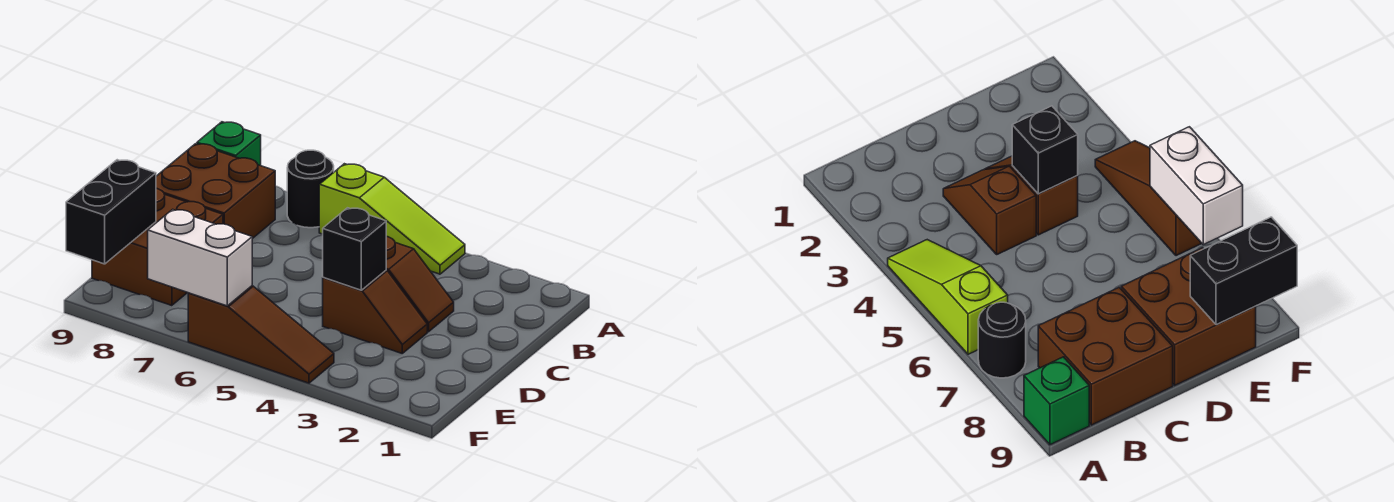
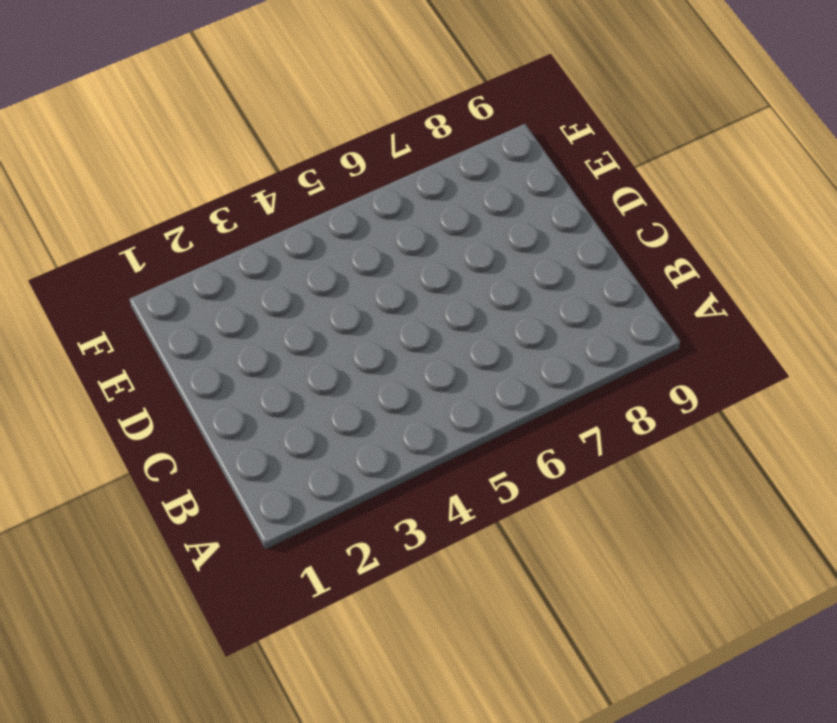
none -> lime slope A4:A6 level 1 top 6
none -> black round brick A7 level 1

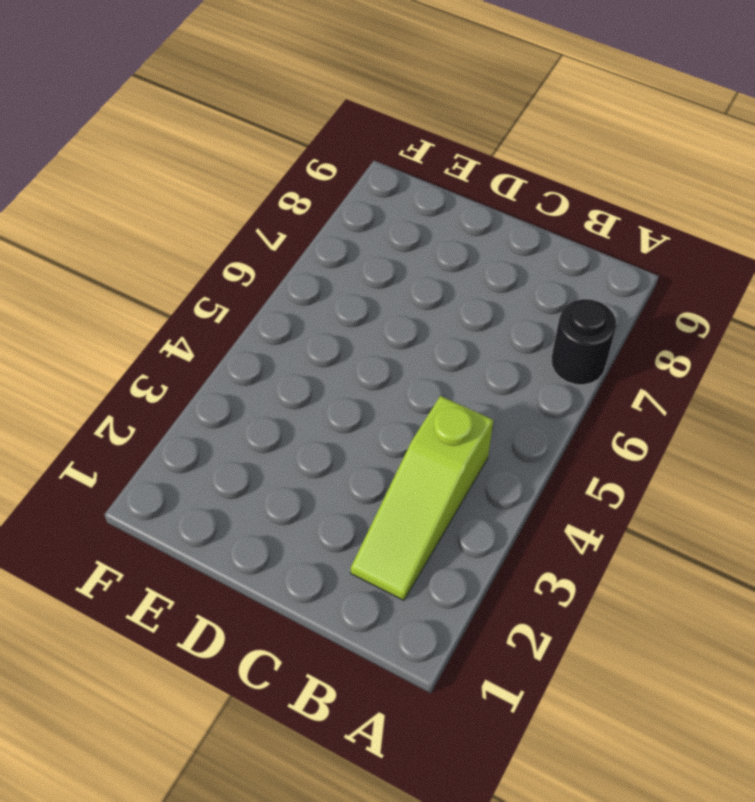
lime slope B2:B4 level 1 top 4 -> lime slope A4:A6 level 1 top 6
none -> green brick A9 level 1
none -> brown brick B8:C9 level 1

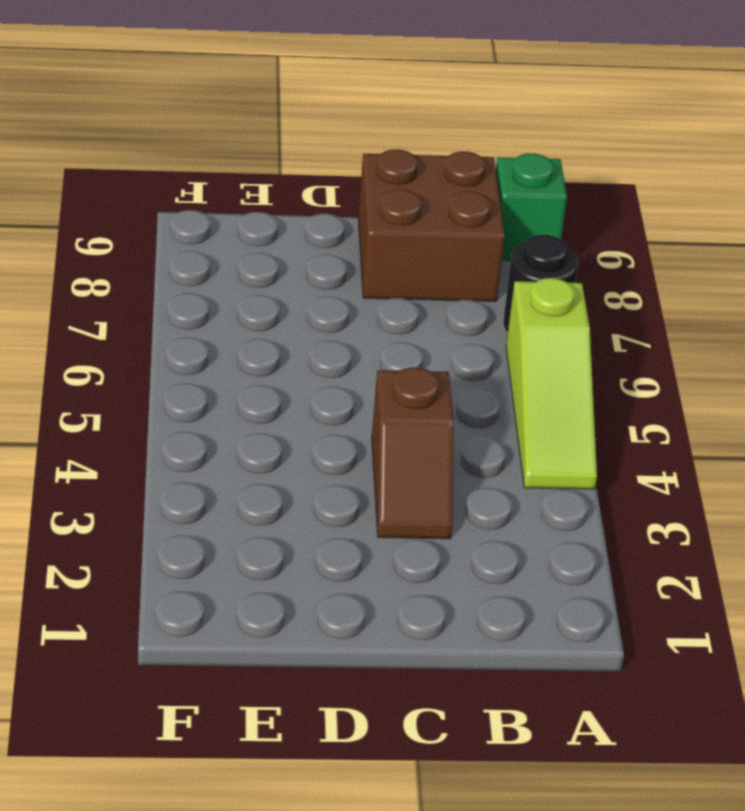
none -> brown slope D3:D4 level 1 top 4
none -> brown brick D8:E9 level 1

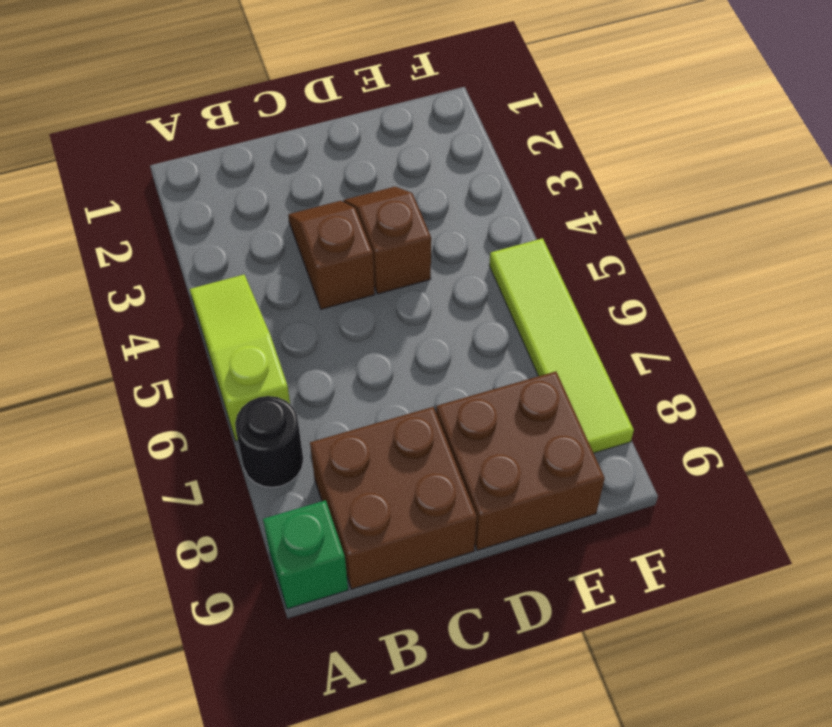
lime tile F5:F8 level 1 -> brown slope F4:F6 level 1 top 6
none -> black brick D4 level 2
none -> black brick E9:F9 level 2

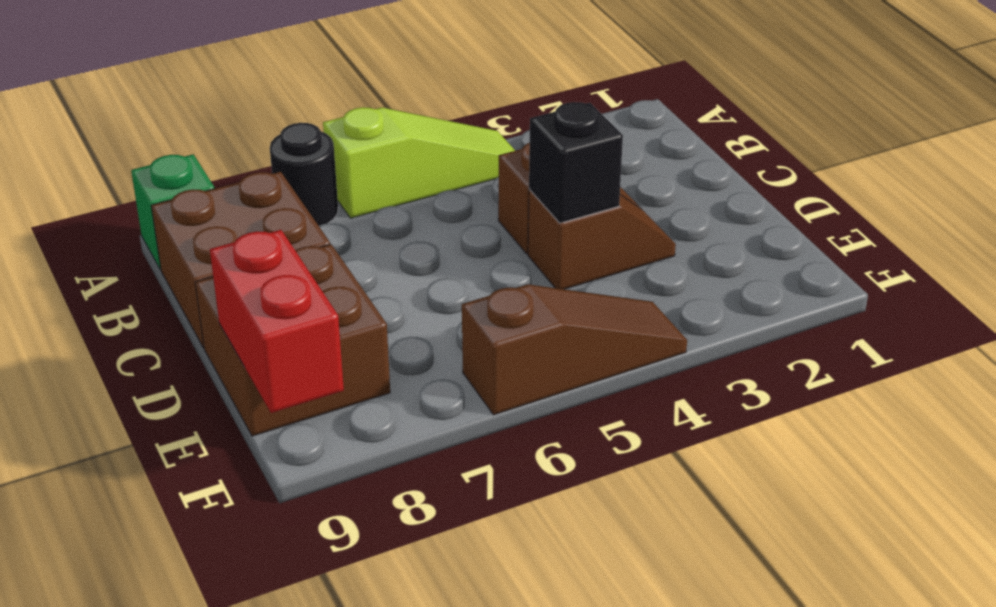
red brick E9:F9 level 2 -> black brick E9:F9 level 2
none -> white brick F6:F7 level 2

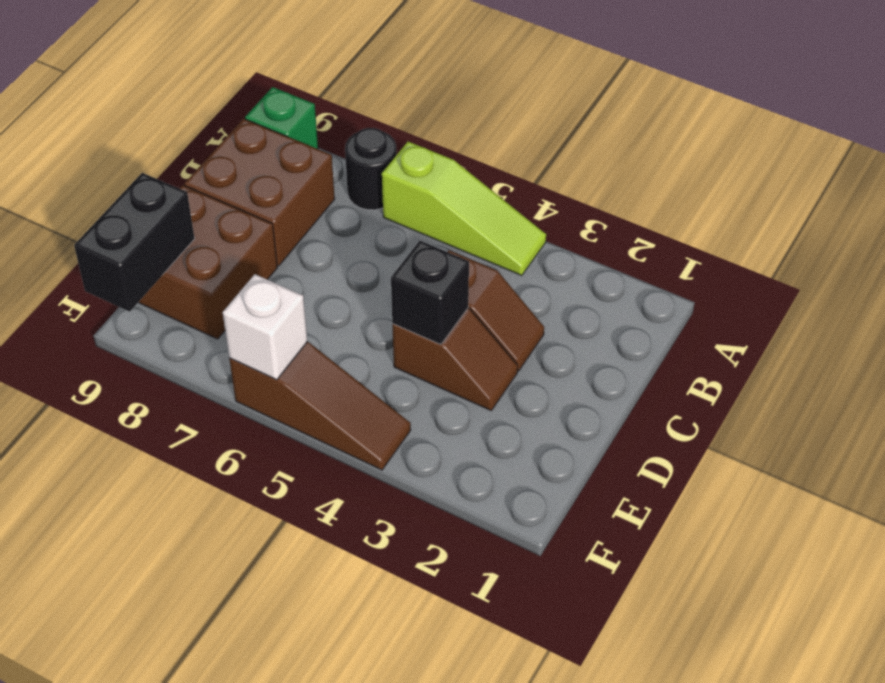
white brick F6 level 2 -> white brick F6:F7 level 2

